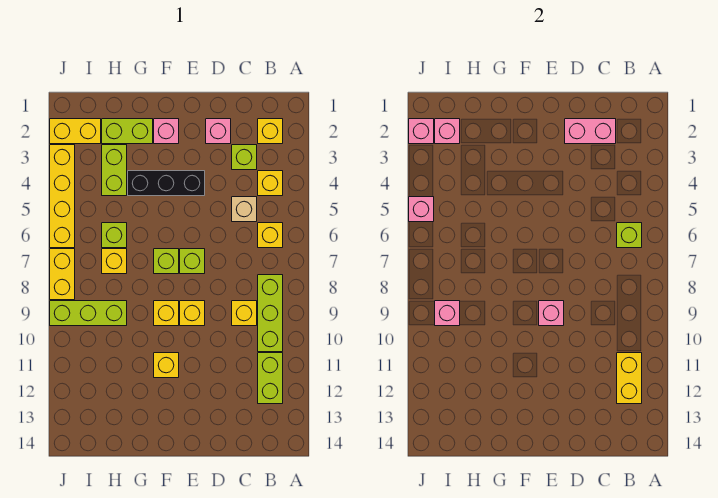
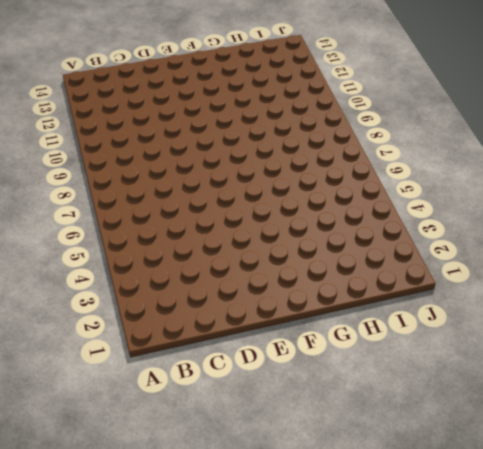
none -> yellow brick B2 level 1
none -> yellow brick B4 level 1
none -> yellow brick B6 level 1
none -> lime brick B8:B10 level 1

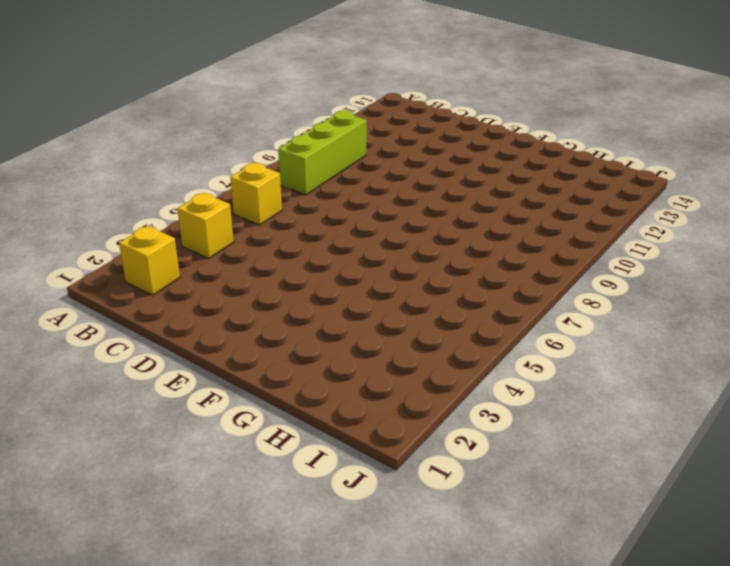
none -> lime brick B11:B12 level 1
none -> lime brick C3 level 1
none -> tan brick C5 level 1
none -> yellow brick C9 level 1

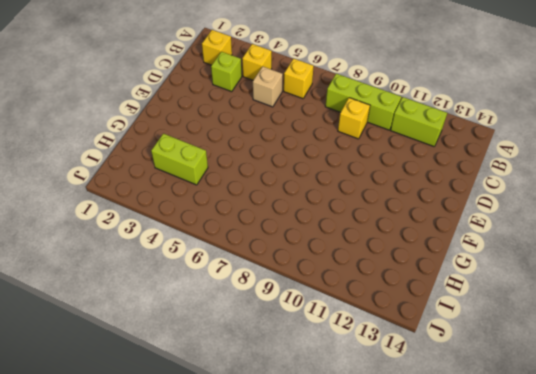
none -> pink brick D2 level 1
none -> black brick E4:G4 level 1
none -> lime brick E7 level 1
none -> yellow brick E9 level 1

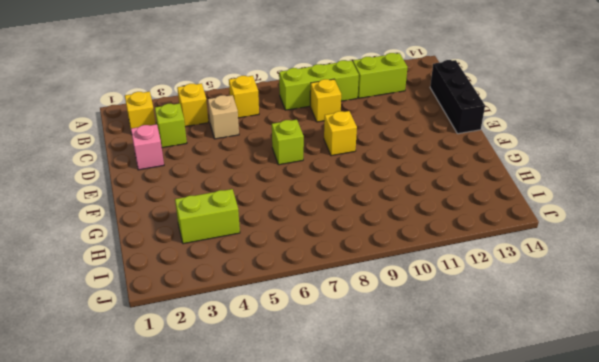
black brick C14:E14 level 1 -> black brick E4:G4 level 1
none -> pink brick F2 level 1
none -> lime brick F7 level 1
none -> yellow brick F9 level 1
none -> yellow brick F11 level 1

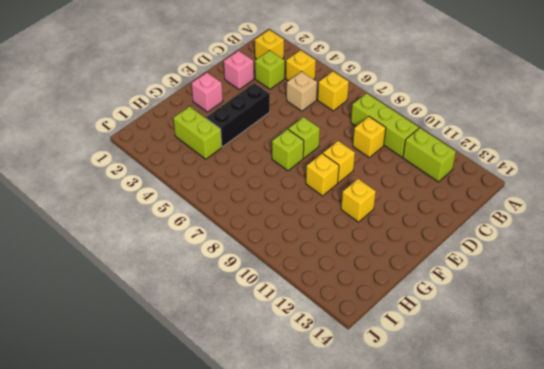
none -> lime brick G2:H2 level 1
none -> lime brick H6 level 1
none -> yellow brick H7 level 1
none -> lime brick H9:J9 level 1

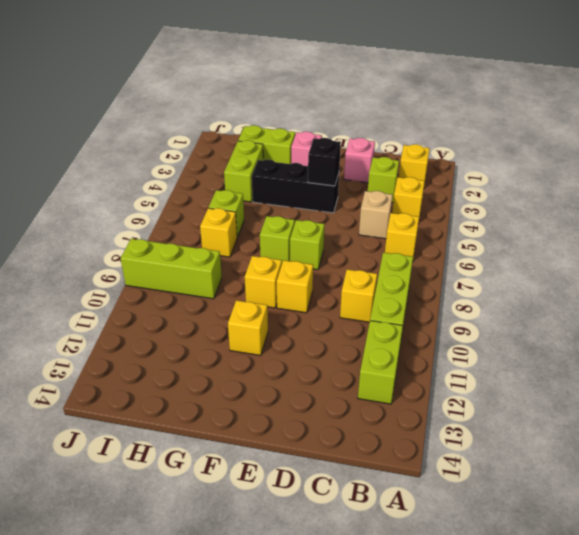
black brick E4 level 2 -> none
none -> yellow brick I2:J2 level 1
none -> yellow brick J3:J6 level 1
none -> yellow brick J7:J8 level 1
none -> lime brick B6 level 2

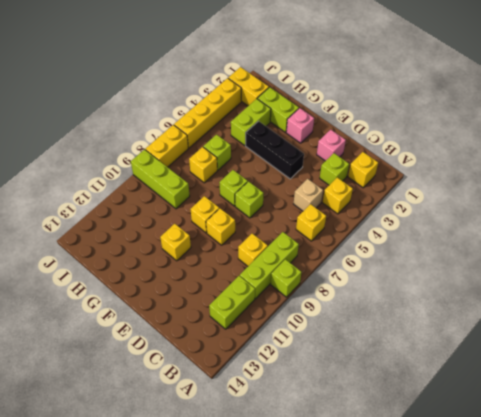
lime brick A9 level 1 -> lime brick B6 level 2
none -> yellow brick B11:B12 level 2
none -> pink brick C2:D2 level 2
none -> pink brick E9 level 2
none -> pink brick I2 level 2

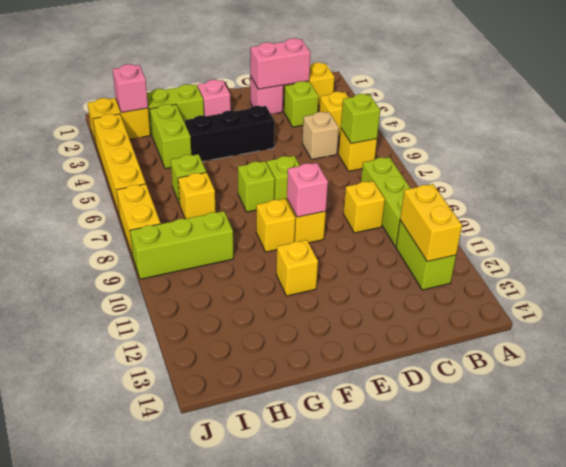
none -> pink brick I9 level 2
none -> pink brick J2 level 2
none -> pink brick J5 level 2

